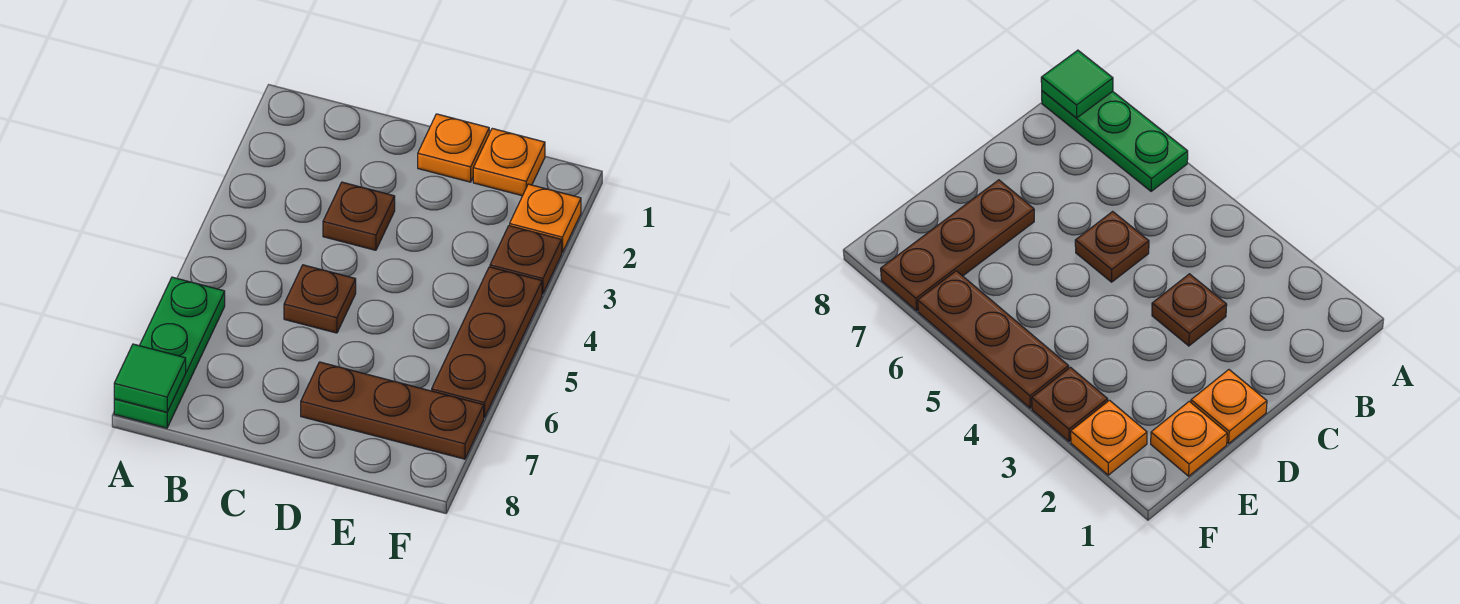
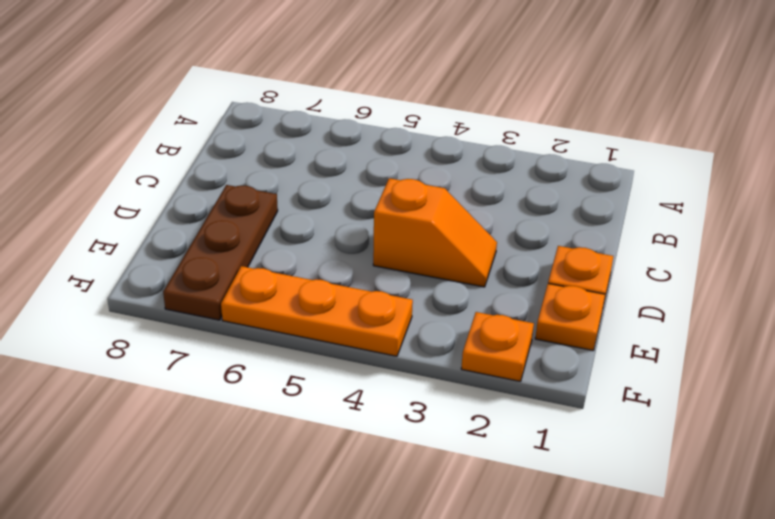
orange slope D3:D4 level 1 top 4 -> none
orange plate F4:F6 level 1 -> brown plate F4:F6 level 1
none -> green plate A6:A8 level 1
none -> brown plate C3 level 1

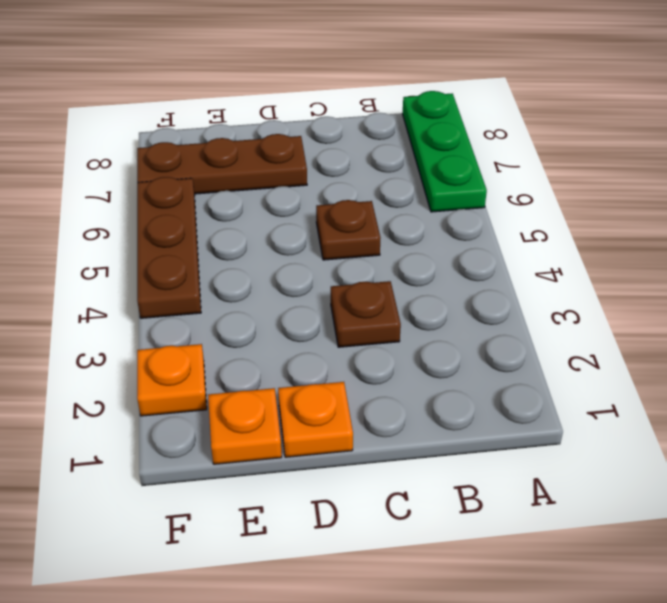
none -> brown plate F3 level 1
none -> green tile A8 level 2

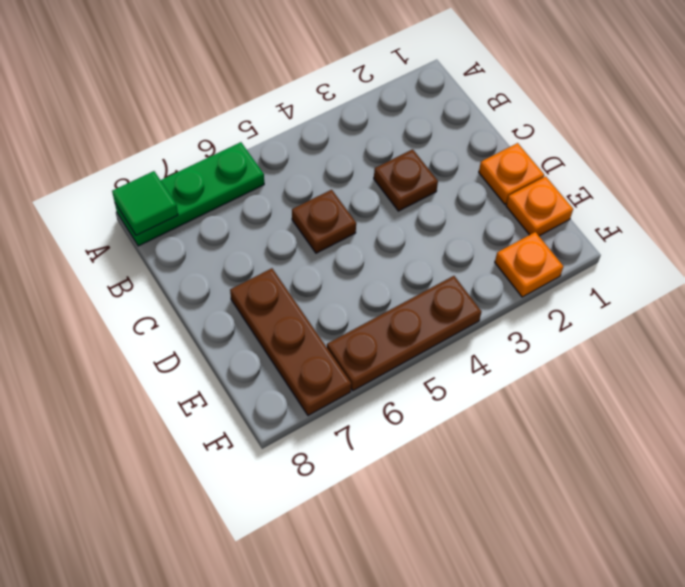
none -> brown plate F3 level 1

